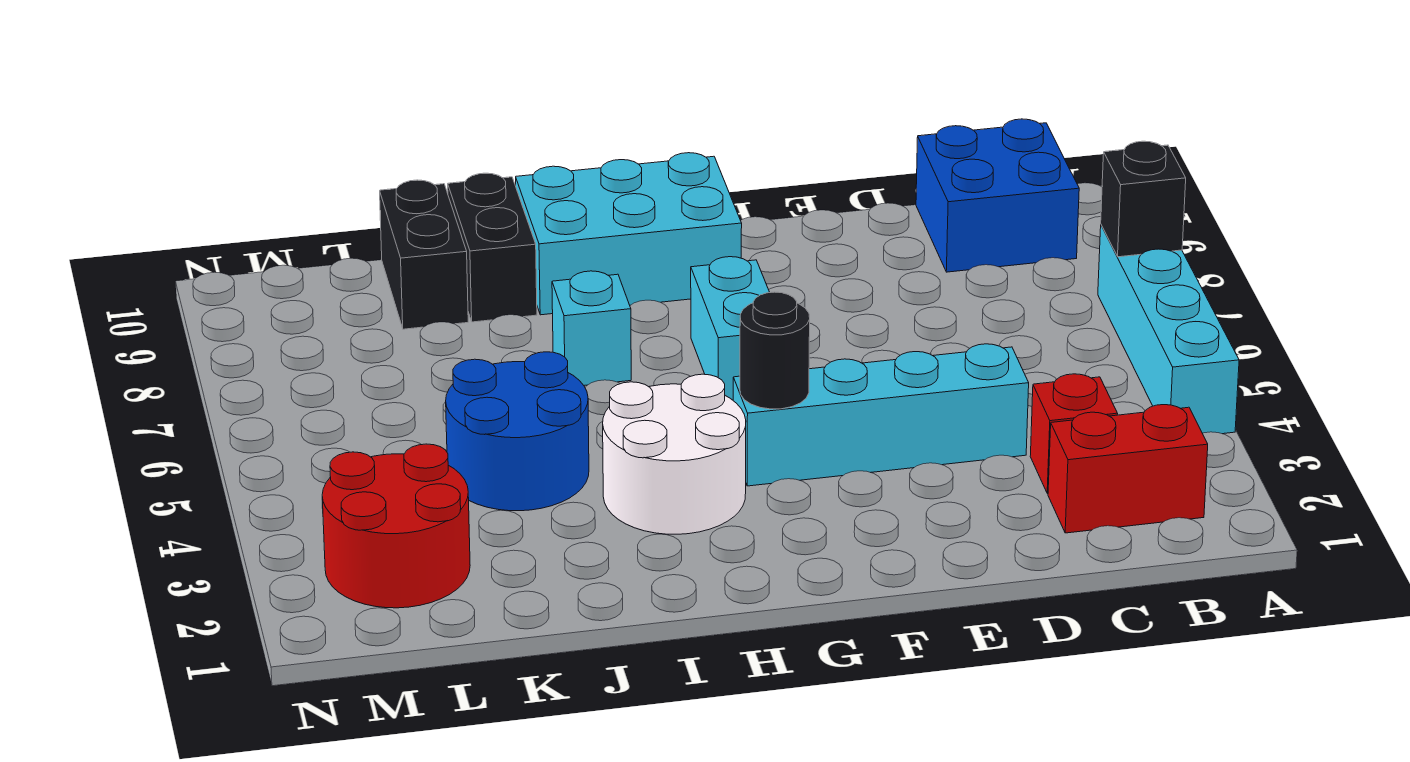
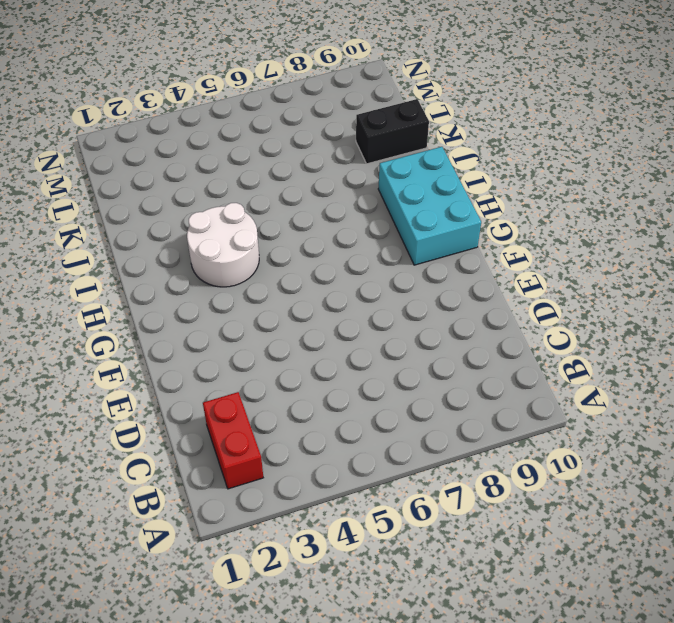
none -> cyan brick A4:A7 level 1
none -> blue brick B9:C10 level 1
none -> red brick C3 level 1

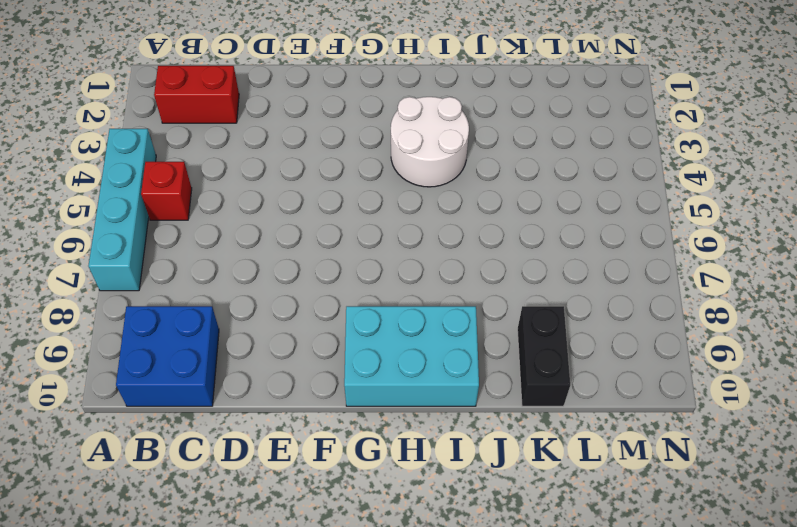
red brick B5 level 1 -> red brick C3 level 1
none -> cyan brick D4:G4 level 1
none -> cyan brick G6:G7 level 1
none -> cyan brick I7 level 1

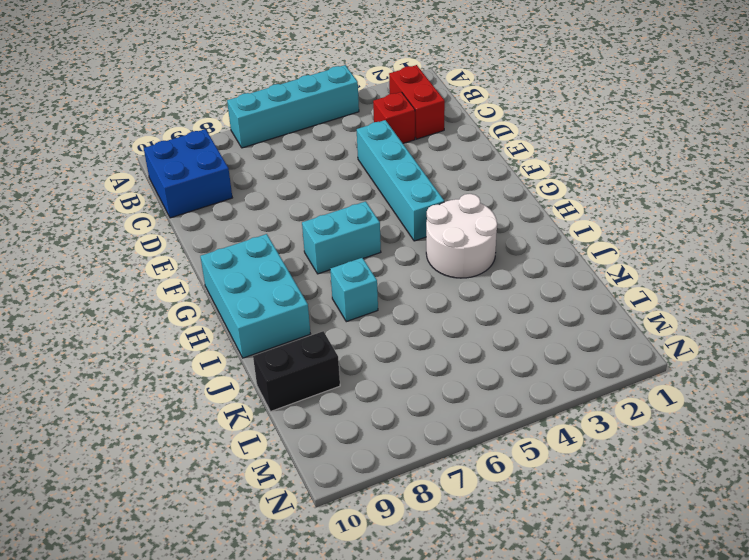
none -> blue round brick J4:K5 level 1
none -> black brick J9:J10 level 1
none -> red round brick L2:M3 level 1

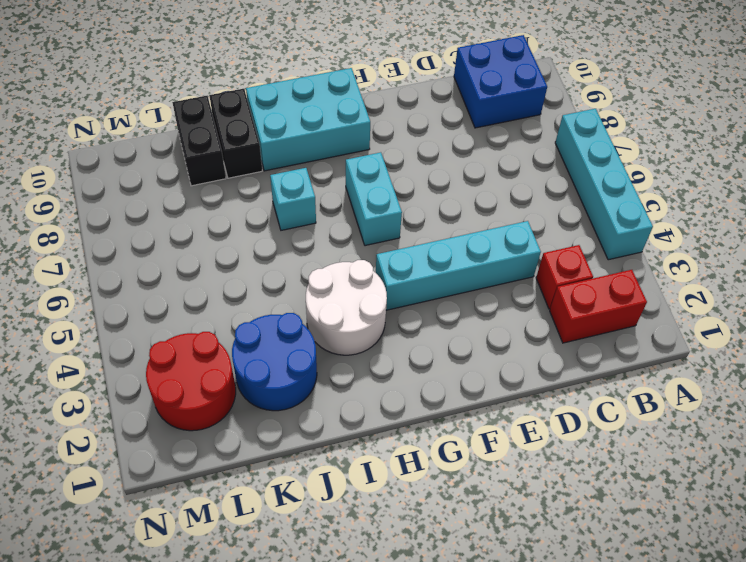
blue round brick J2:K3 level 1 -> blue round brick J4:K5 level 1
none -> black brick A7 level 2
none -> black round brick G4 level 2

